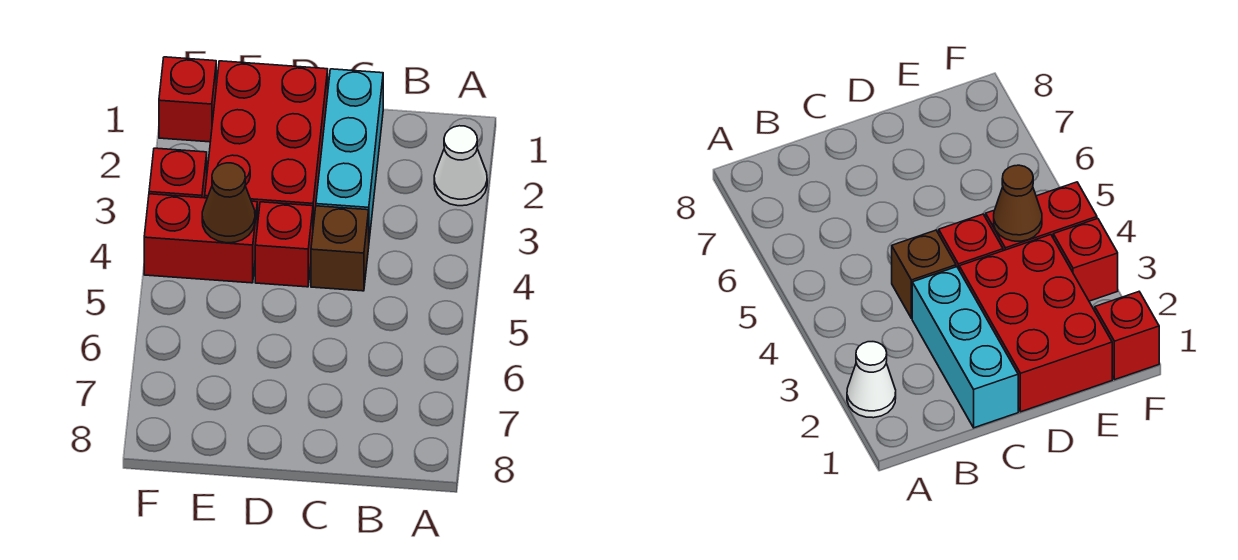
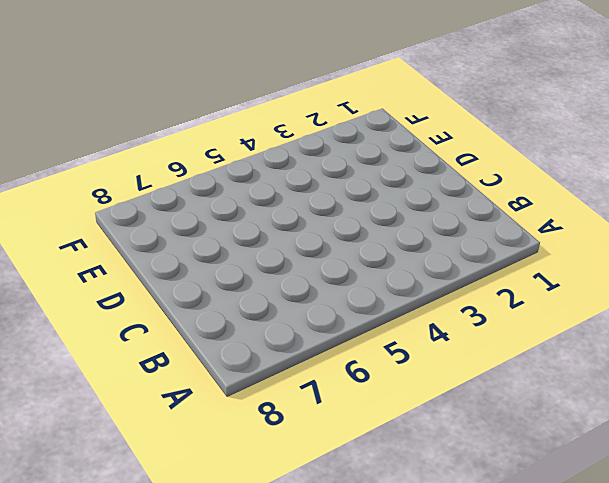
none -> white cone A2 level 1
none -> cyan brick C1:C3 level 1

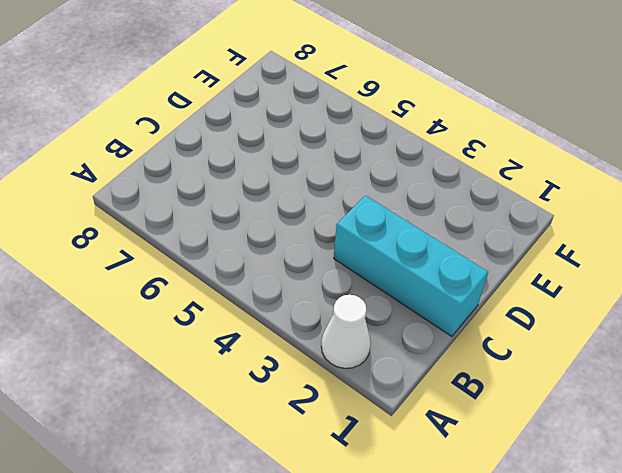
none -> brown brick C4 level 1
none -> red brick D1:E3 level 1

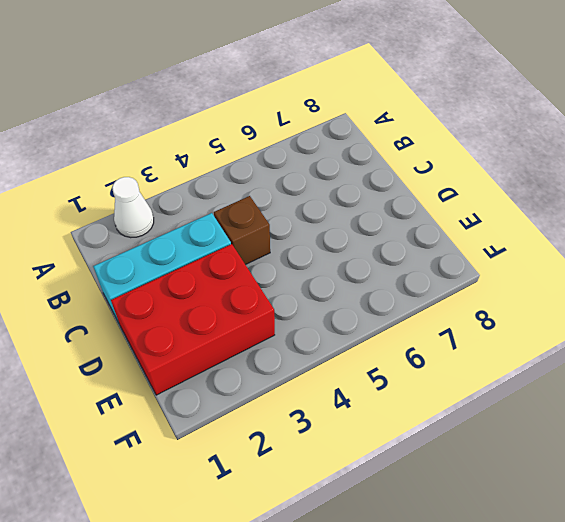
none -> red brick D4 level 1
none -> red brick E4:F4 level 1

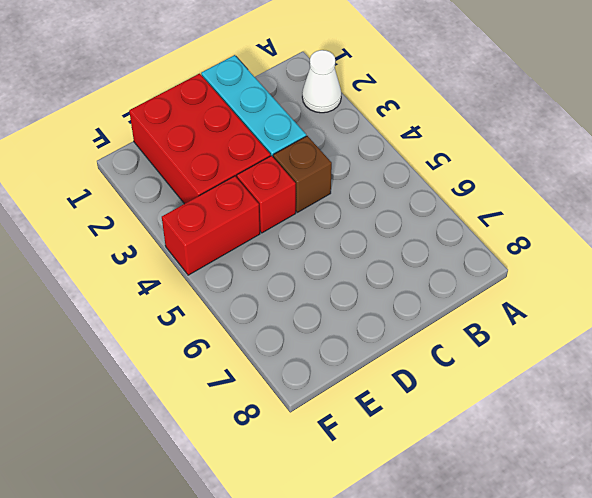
none -> red brick F1 level 1
none -> red brick F3 level 1

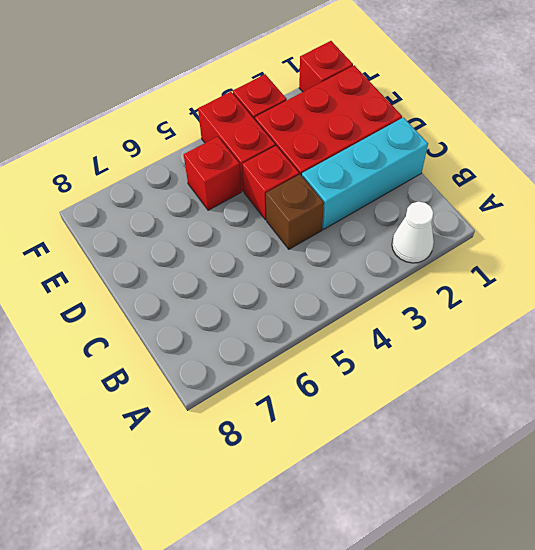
red brick E5 level 1 -> none
none -> brown cone E4 level 2

